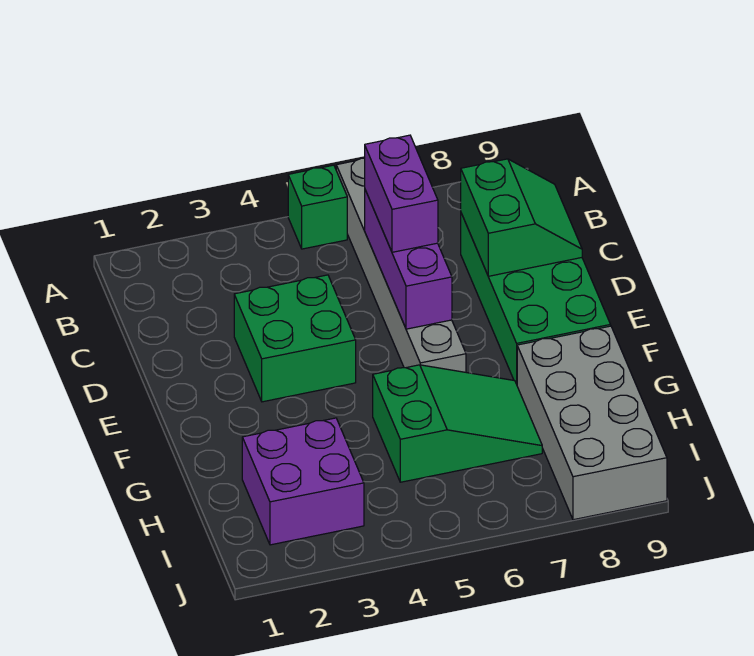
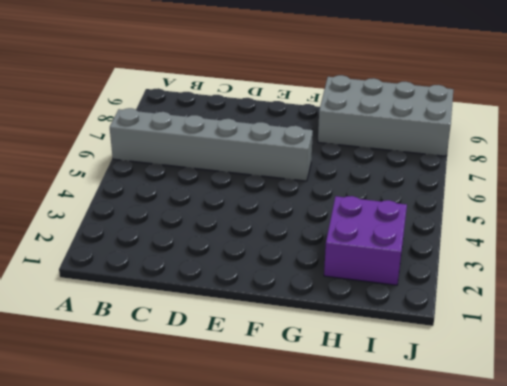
none -> green brick A5 level 1
none -> green brick C8:F9 level 1

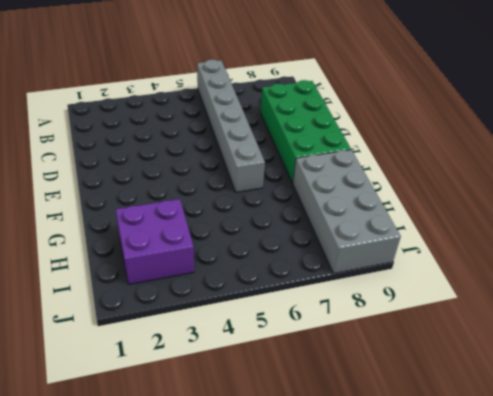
none -> green brick A5 level 1
none -> green brick D3:E4 level 1

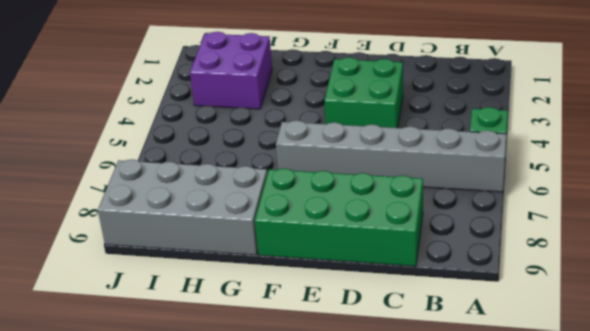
none -> green slope G5:H7 level 1 top 5
none -> purple brick C6:E6 level 2

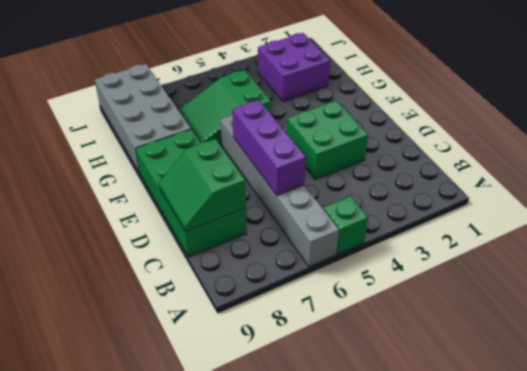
none -> purple brick C6:D6 level 3

